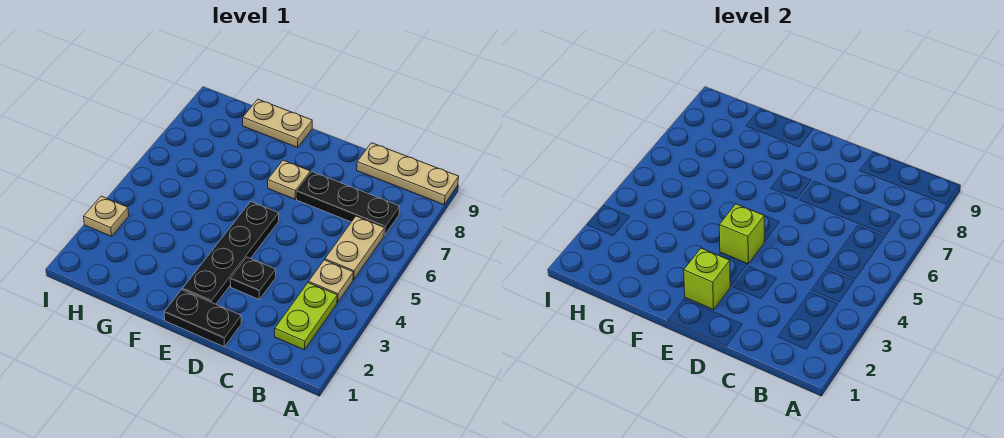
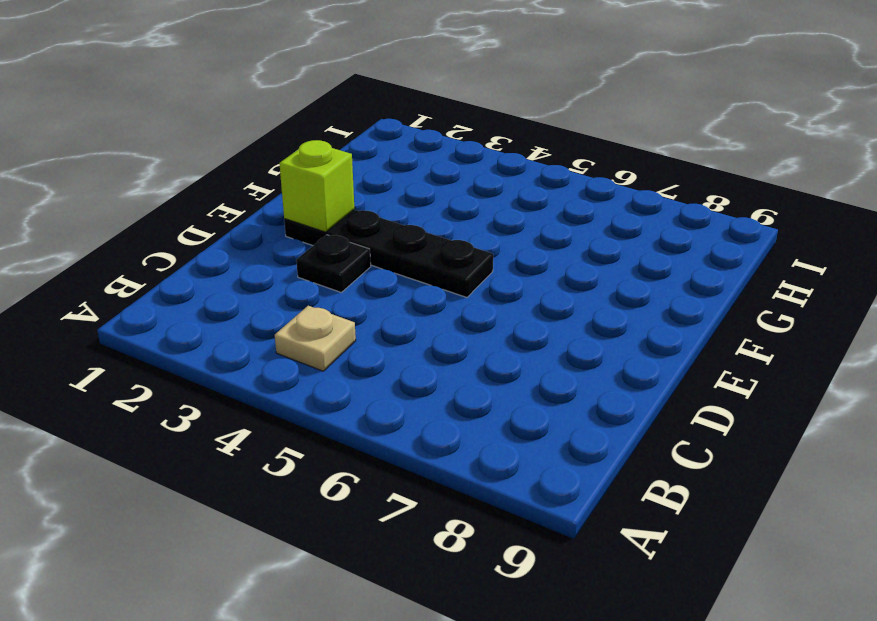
none -> tan plate A9:C9 level 1
none -> lime plate B2:B3 level 1
none -> tan plate B5:B6 level 1

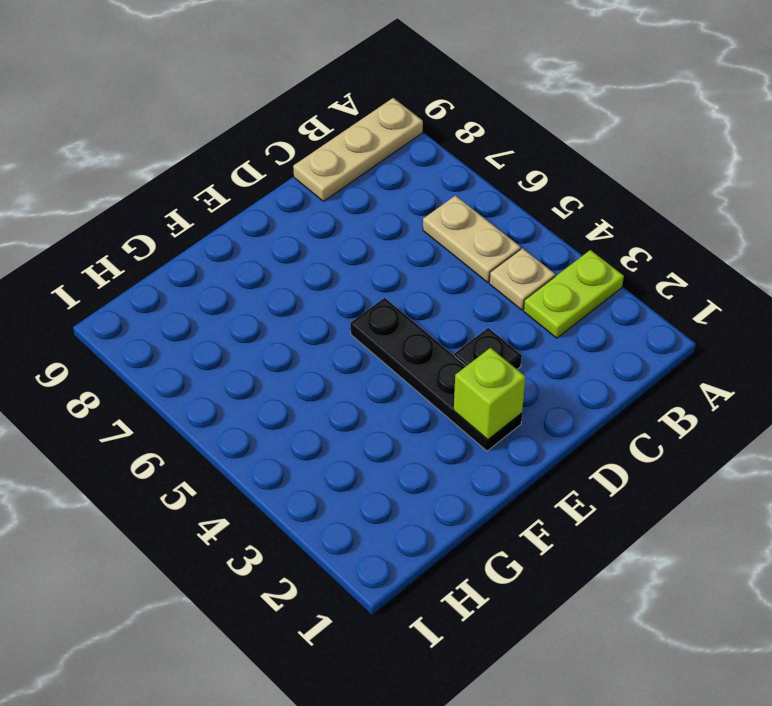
lime plate A3:B3 level 1 -> lime plate B2:B3 level 1
none -> black plate B7:D7 level 1
none -> black plate D1:E1 level 1
none -> tan plate E7 level 1

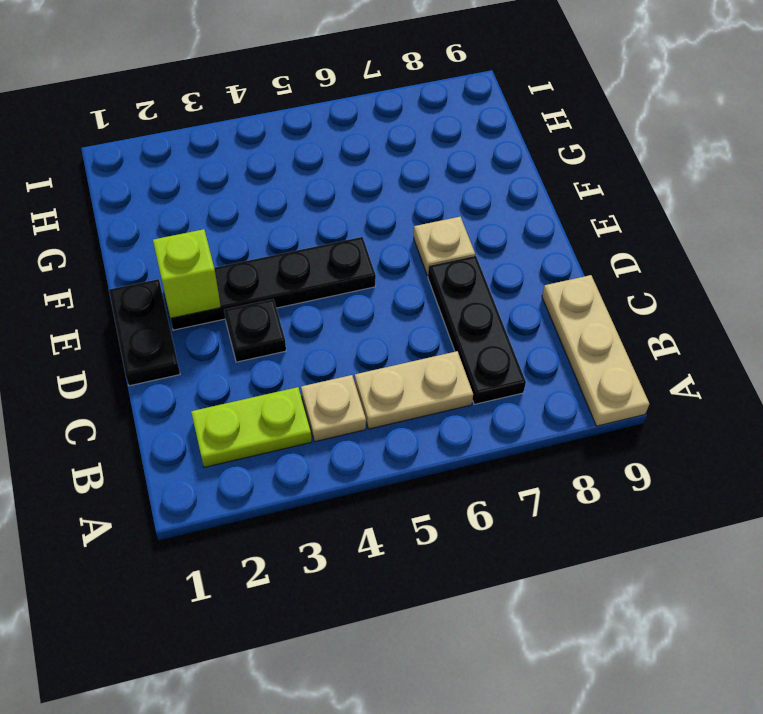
none -> tan plate F9:G9 level 1
none -> tan plate I3 level 1
none -> lime brick E4 level 2

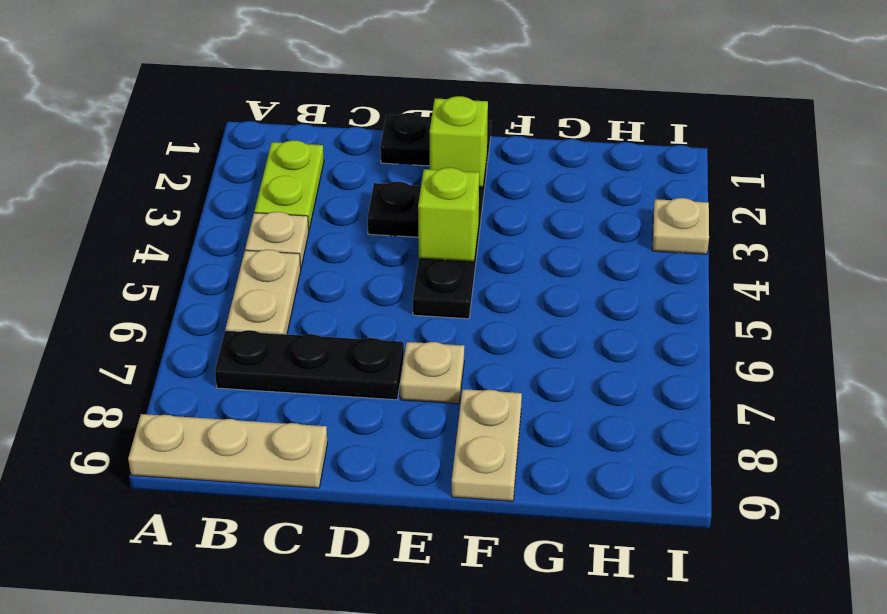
tan plate F8:F9 level 1 -> tan plate F9:G9 level 1

